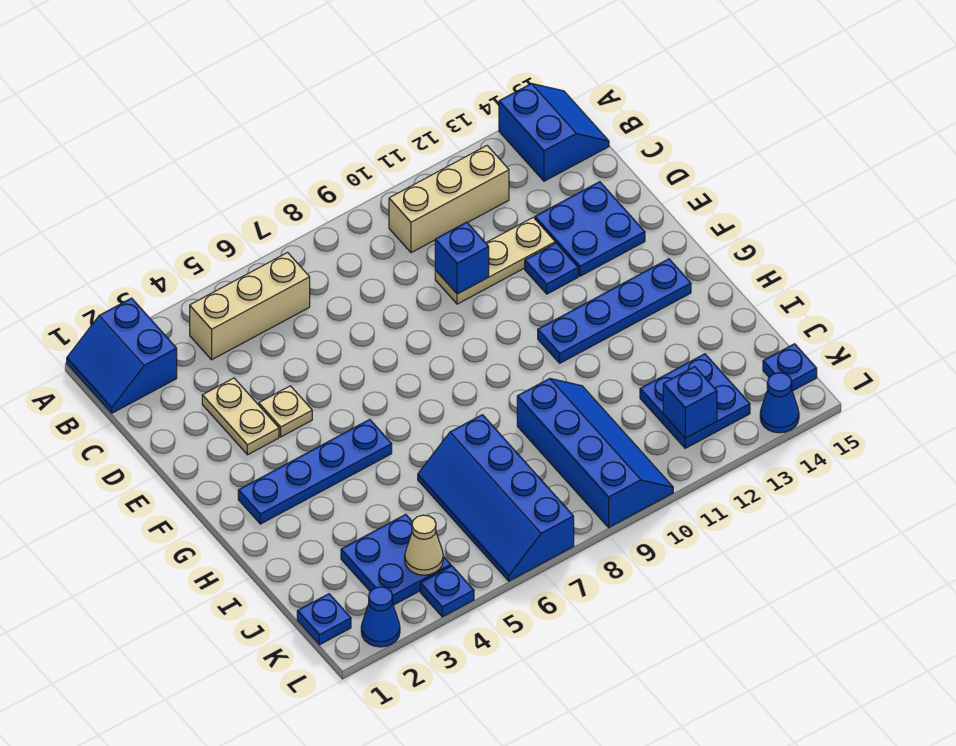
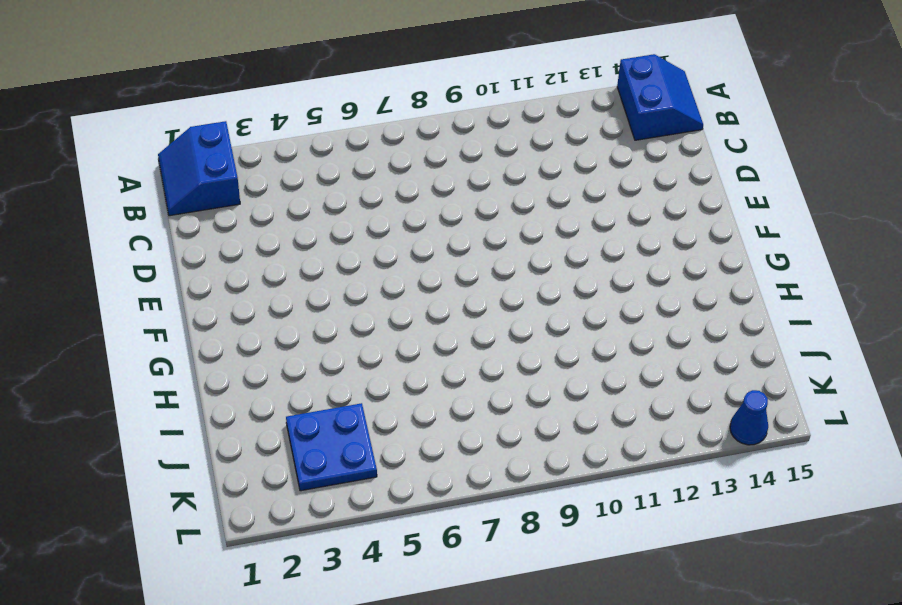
none -> tan brick B4:B6 level 1
none -> tan brick B10:B12 level 1
none -> tan plate D3:E3 level 1

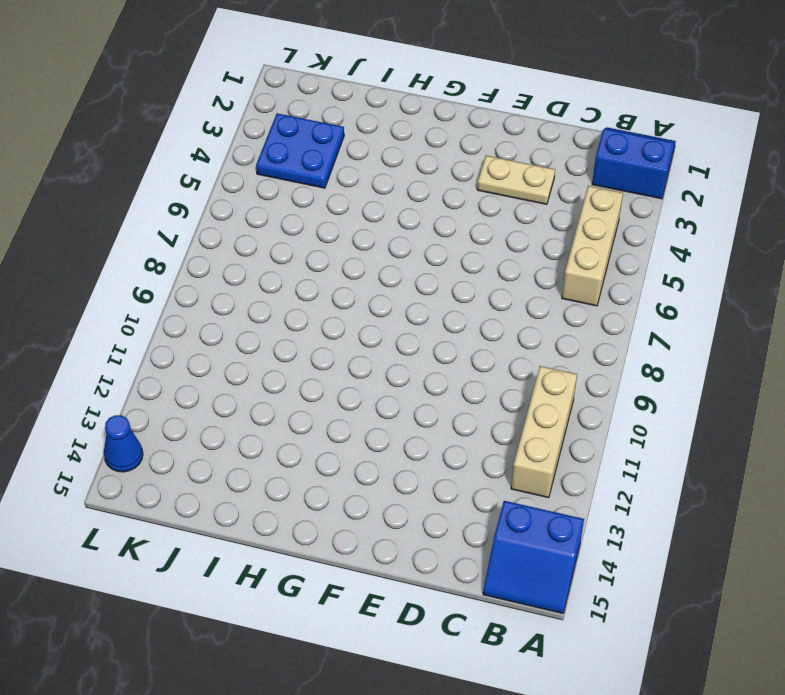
none -> tan plate D10:D12 level 1
none -> blue plate D13:E14 level 1
none -> tan plate E4 level 1

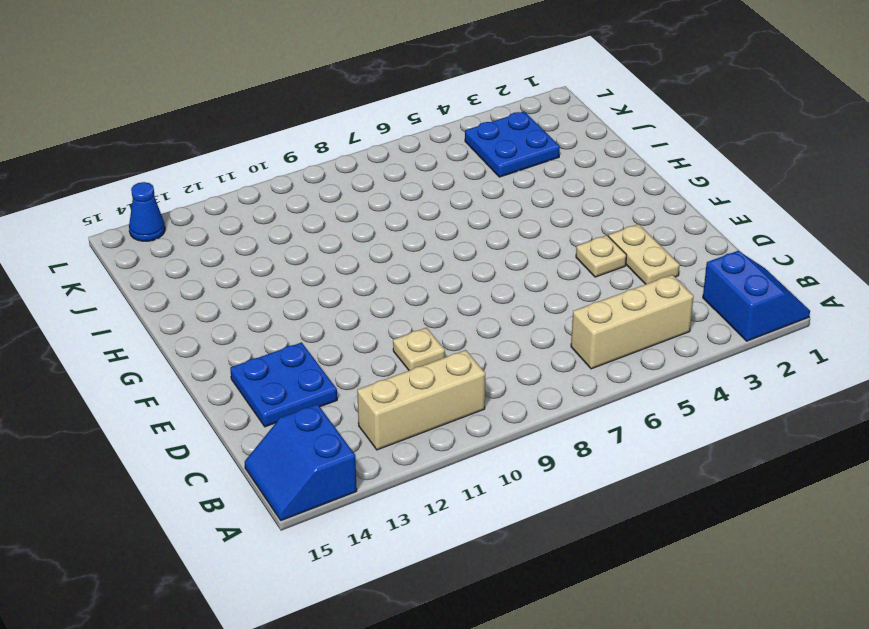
tan plate D10 level 1 -> tan plate D10:D12 level 1
none -> blue plate E12 level 1
none -> blue plate G2:G5 level 1
none -> blue plate G11:G14 level 1

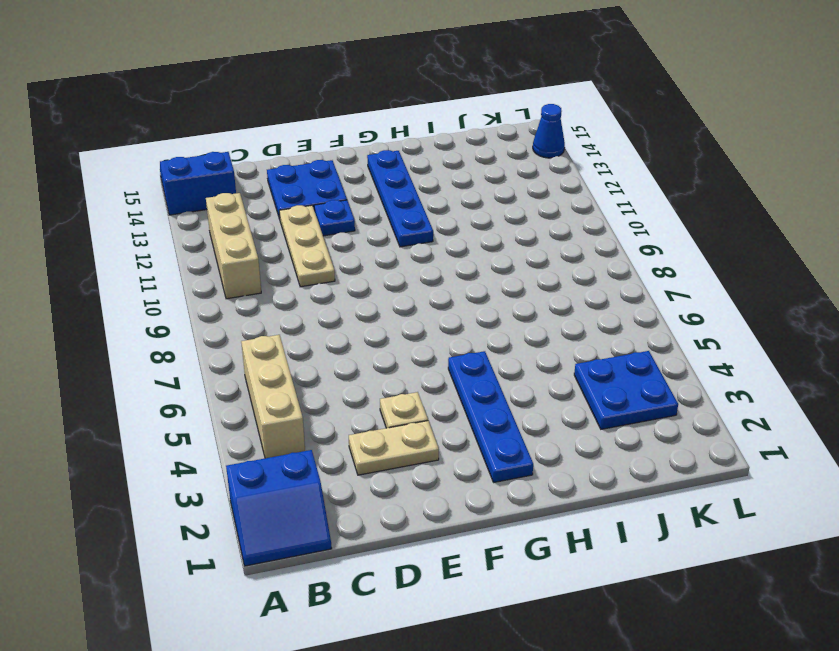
none -> blue slope I6:L7 level 1 top 7
none -> blue slope I9:L10 level 1 top 9
none -> blue plate J12:K13 level 1

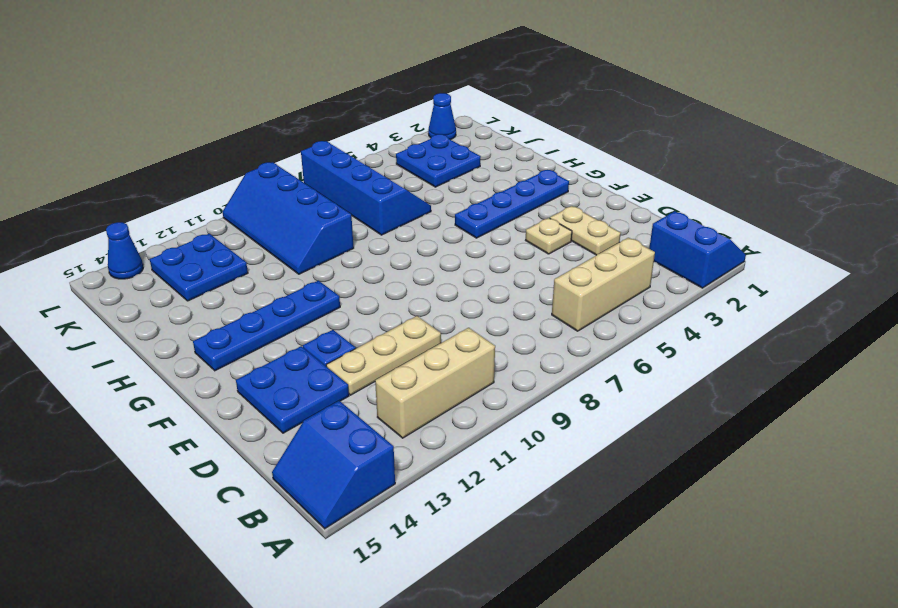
none -> blue plate K1 level 1
none -> blue plate K15 level 1
none -> blue plate L4 level 1

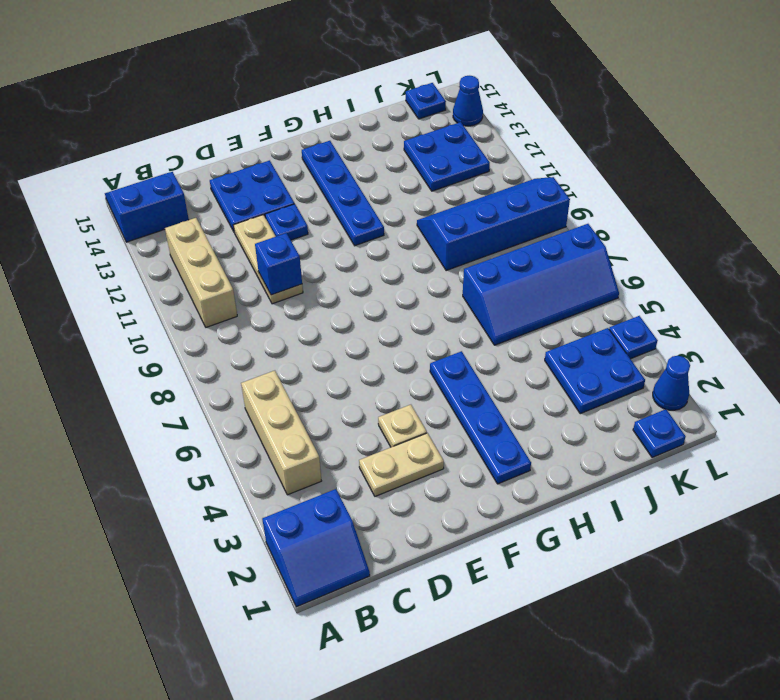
none -> tan cone K4 level 2
none -> blue brick K12 level 2

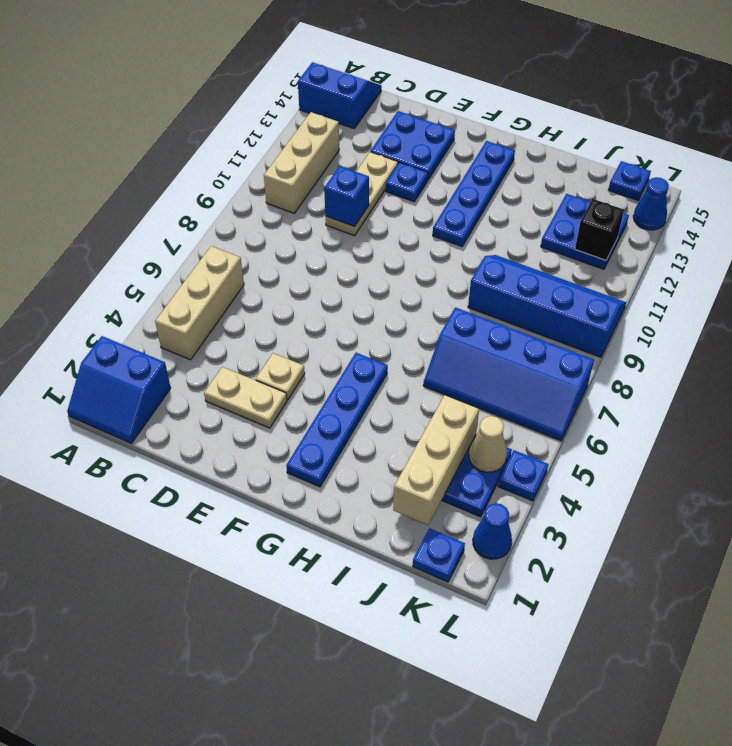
tan brick J2:J4 level 2 -> none
black brick K12 level 2 -> blue brick K12 level 2

